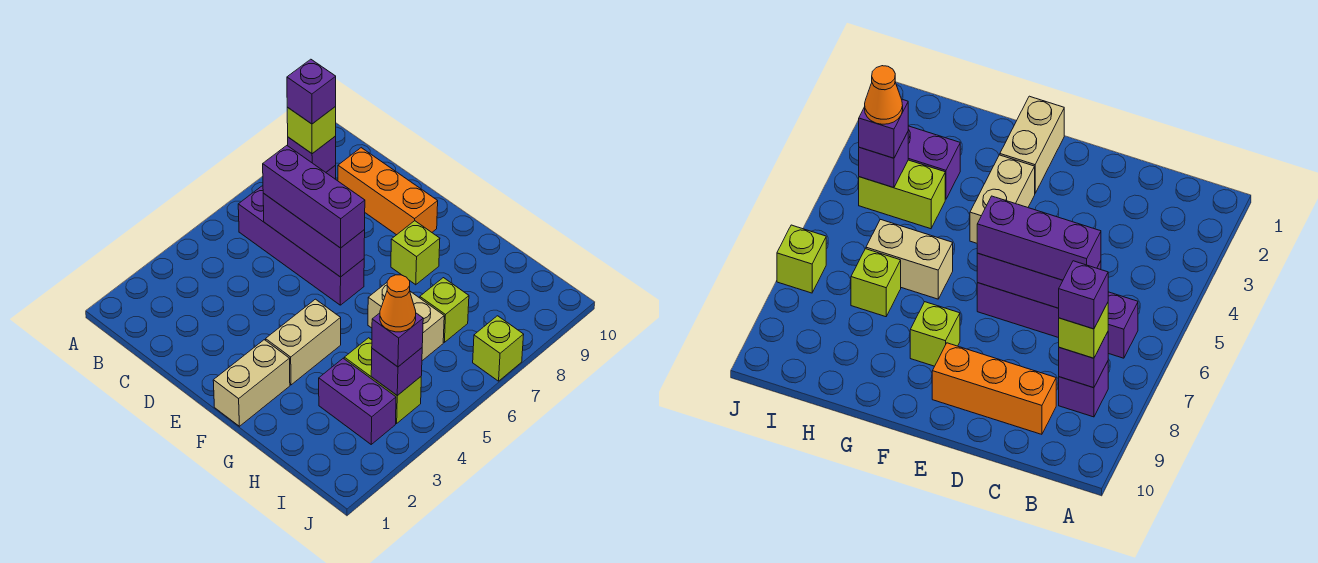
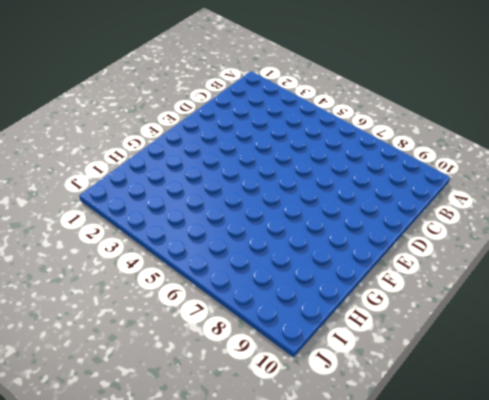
none -> purple brick B6:E6 level 1
none -> purple brick B8 level 1
none -> orange brick C9:E9 level 1

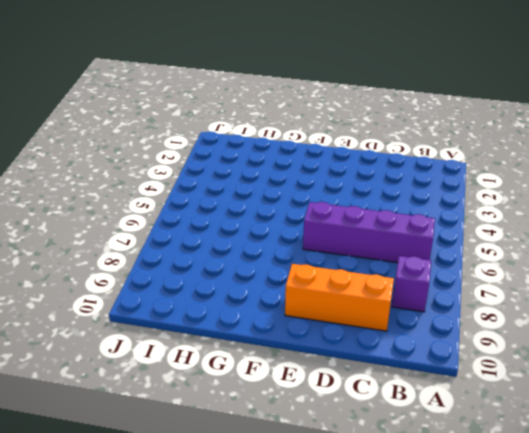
none -> tan brick F1:F2 level 1
none -> tan brick F3:F4 level 1
none -> lime brick F8 level 1

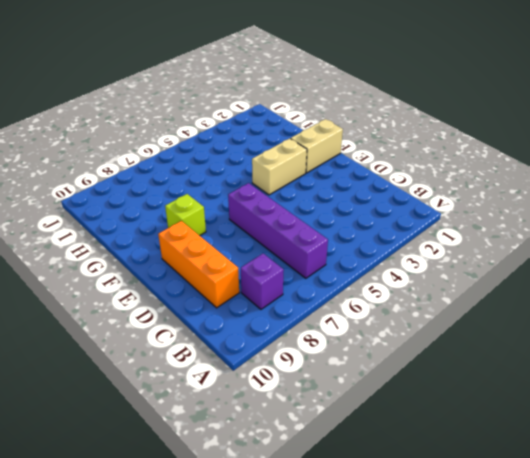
none -> tan brick G6:H6 level 1
none -> purple brick H3:I3 level 1
none -> lime brick H4:I4 level 1

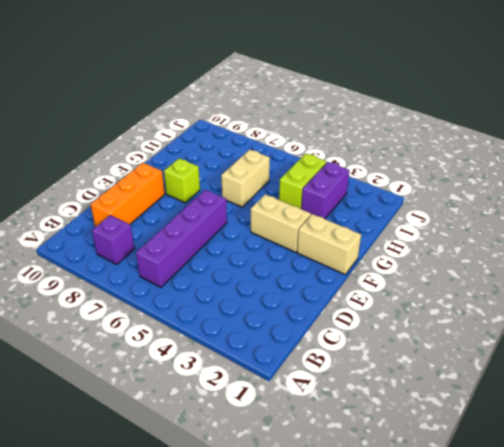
none -> lime brick H7 level 1
none -> lime brick J7 level 1
none -> purple brick B8 level 2

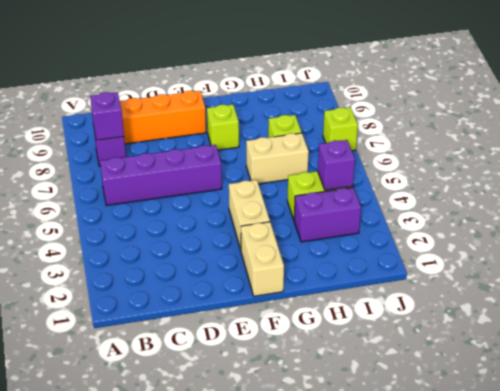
none -> purple brick C6:E6 level 2
none -> lime brick B8 level 3
none -> purple brick C6:E6 level 3

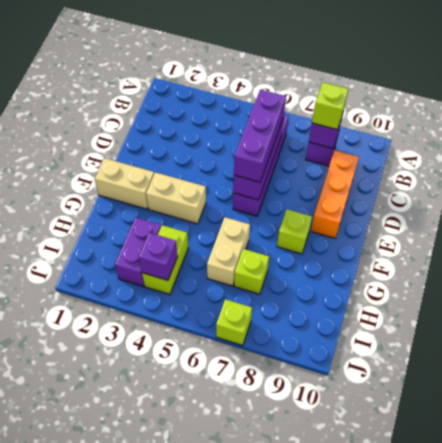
none -> purple brick I4 level 3
none -> purple brick B8 level 4
none -> orange cone I4 level 4

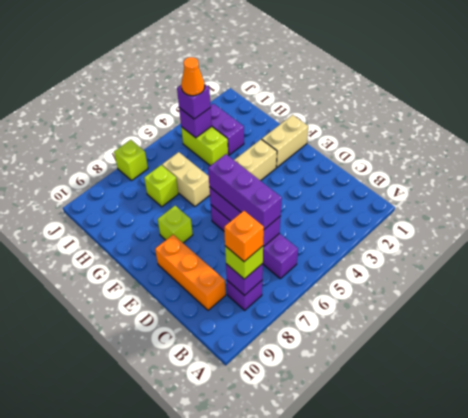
orange brick B8 level 4 -> purple brick B8 level 4

